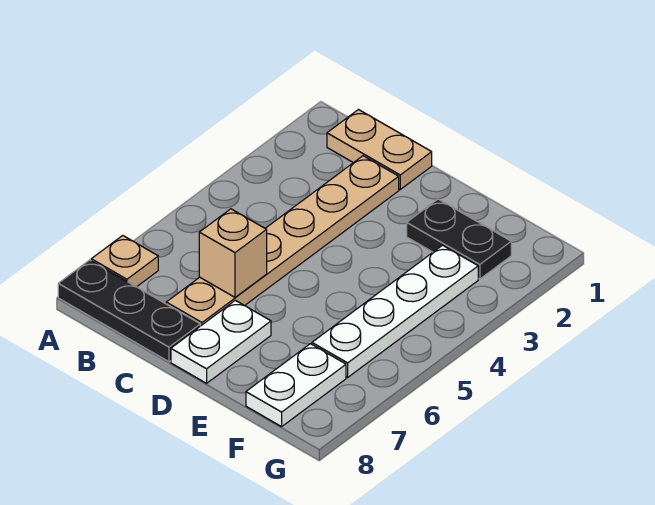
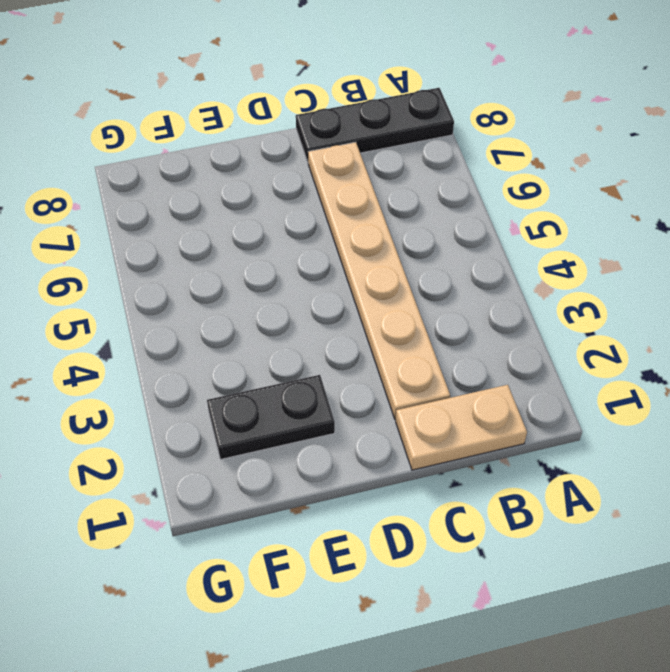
none -> tan plate A7 level 1
none -> white plate D7:D8 level 1

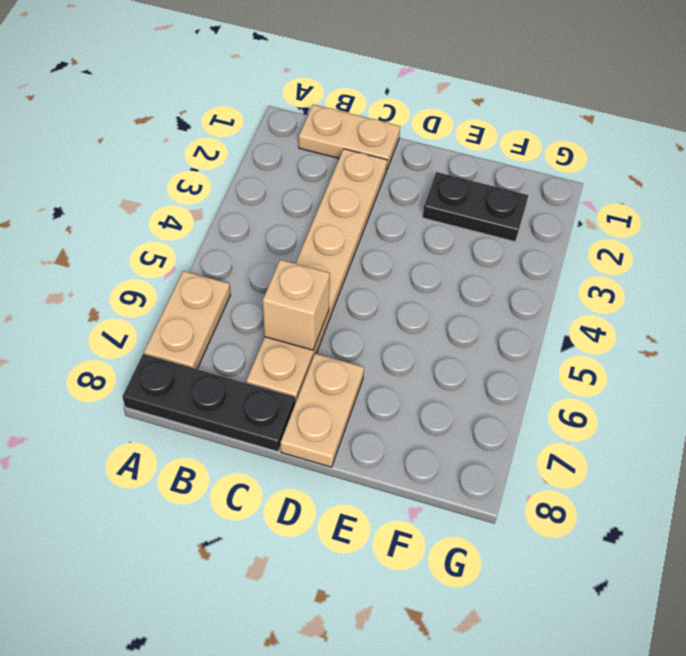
tan plate A6:A7 level 1 -> tan plate A7 level 1
tan plate D7:D8 level 1 -> white plate D7:D8 level 1
none -> white plate F3:F6 level 1
none -> white plate F7:F8 level 1

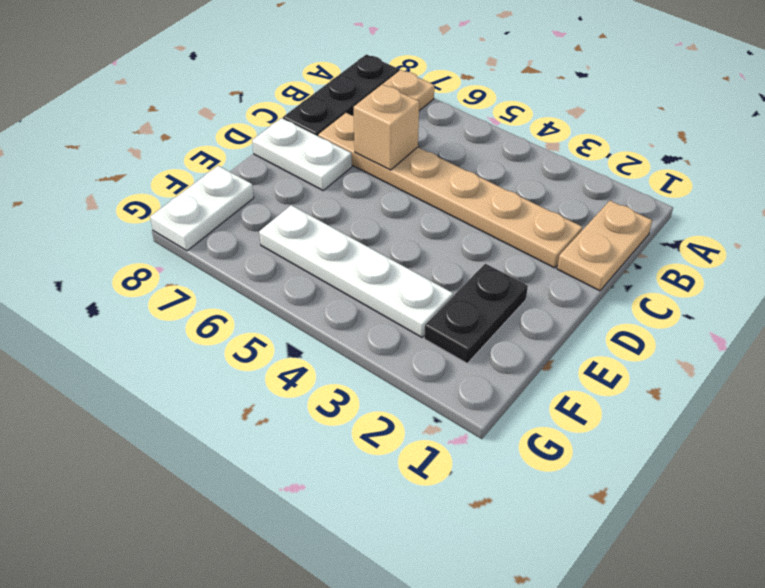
white plate F8:G8 level 1 -> white plate F7:F8 level 1

